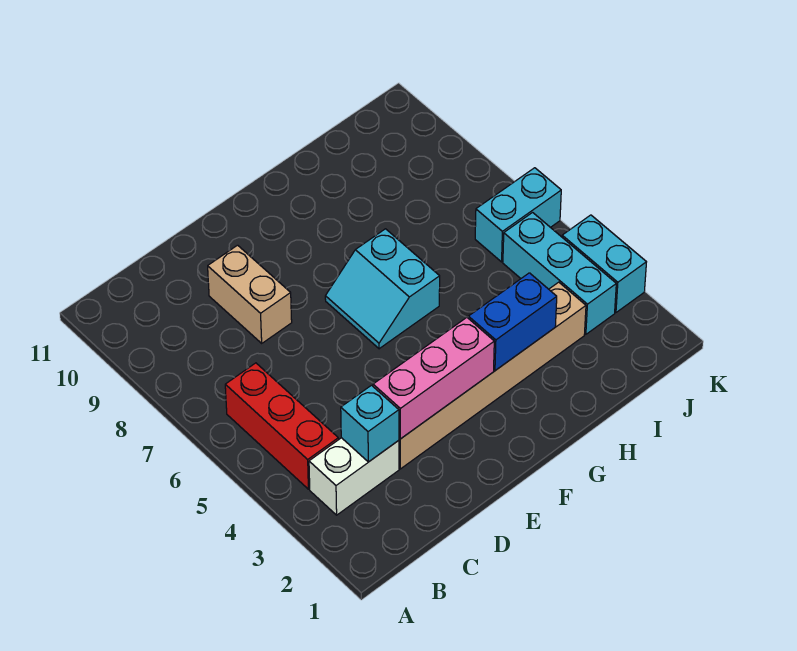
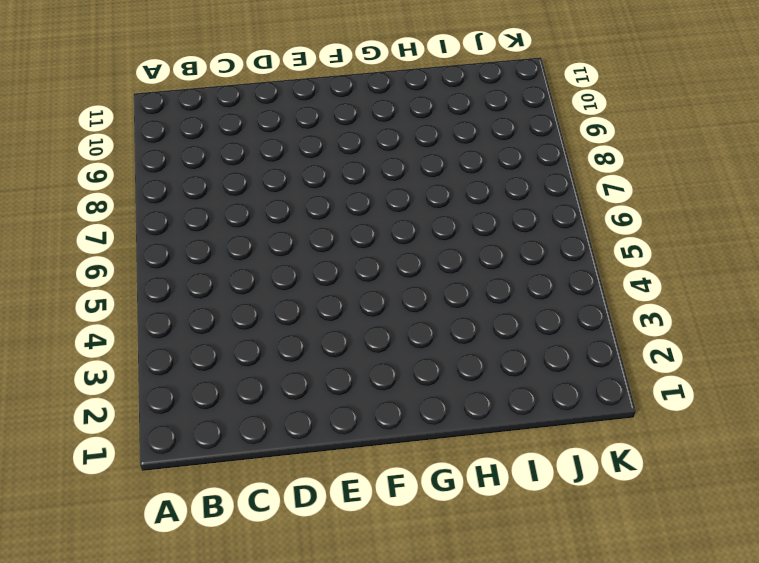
none -> white brick B3:C3 level 1
none -> red brick B4:B6 level 1

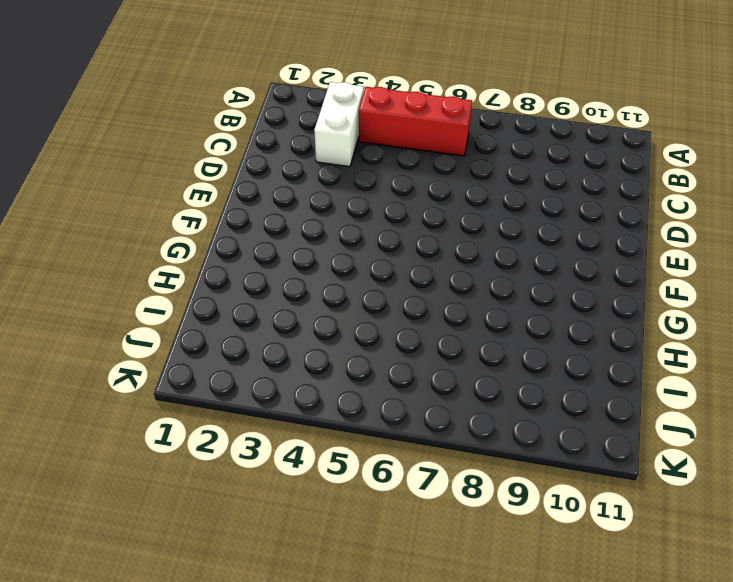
none -> tan brick D3:I3 level 1
none -> tan brick D8:D9 level 1

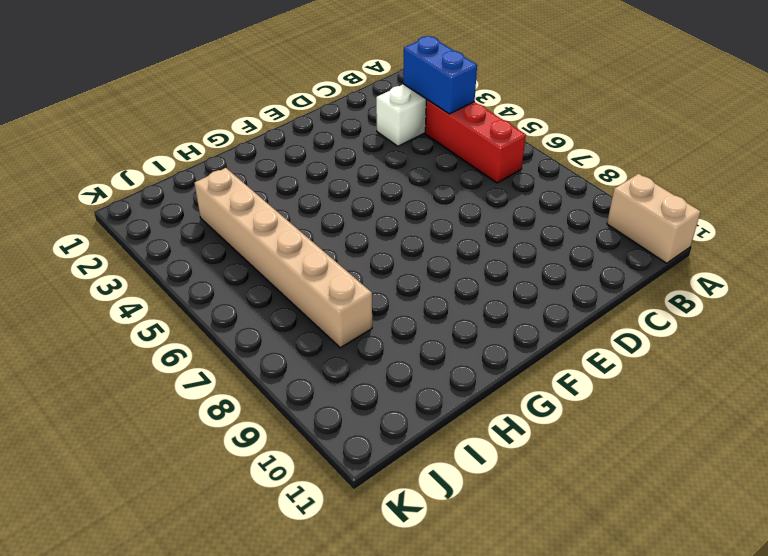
tan brick A10:A11 level 1 -> tan brick D8:D9 level 1
blue brick B3:B4 level 2 -> blue brick G3:H3 level 2
tan brick I3:I8 level 1 -> tan brick D3:I3 level 1
none -> cyan slope F6:G7 level 1 top G
none -> cyan brick J3:J5 level 1

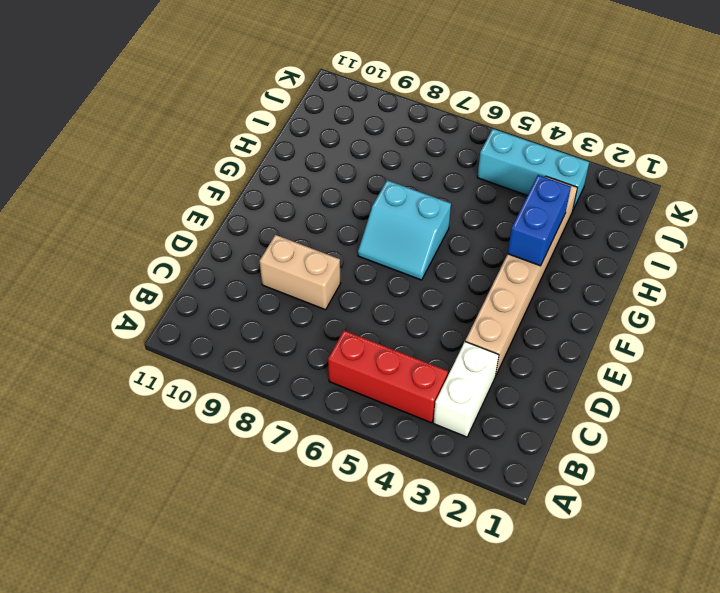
none -> cyan brick J6:K6 level 1
none -> cyan brick K3:K4 level 1

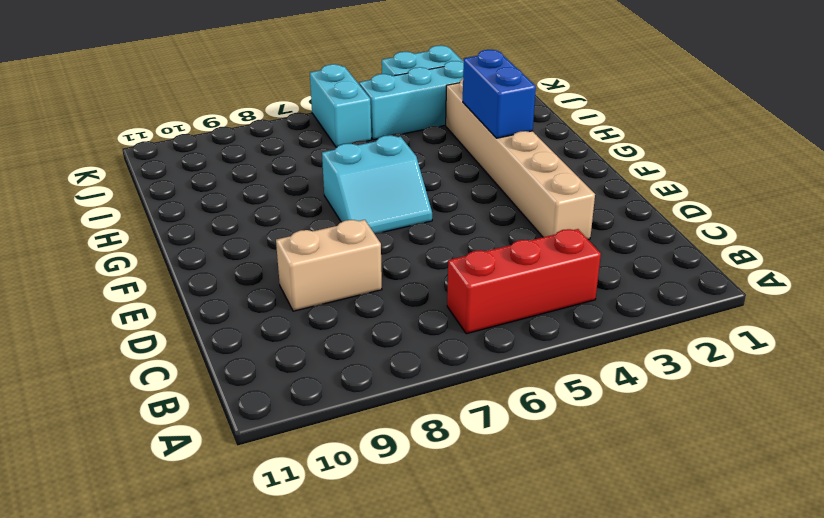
none -> white brick B3:C3 level 1
none -> cyan brick C3 level 2

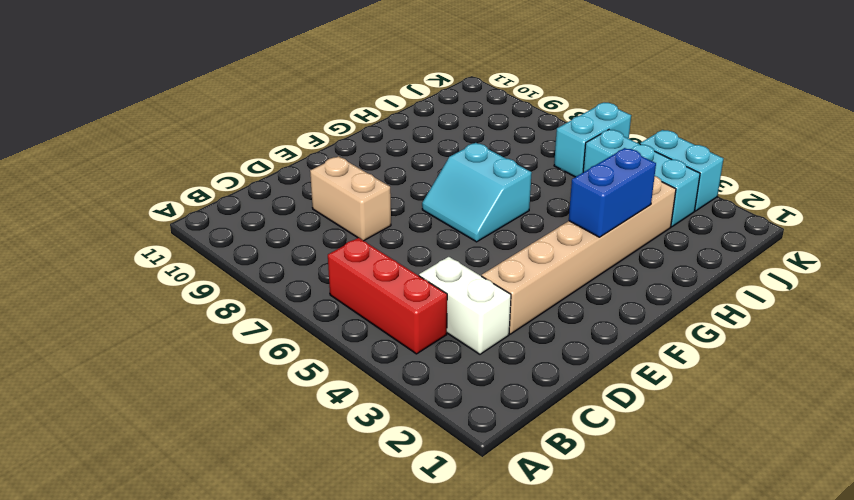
white brick C3:C4 level 1 -> white brick B3:C3 level 1
none -> cyan brick C3 level 2
none -> pink brick D3:F3 level 2

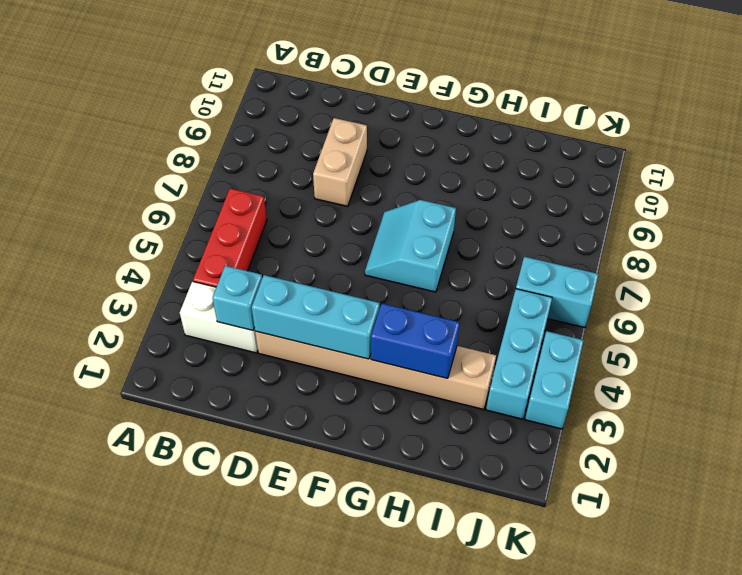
cyan brick D3:F3 level 2 -> pink brick D3:F3 level 2

